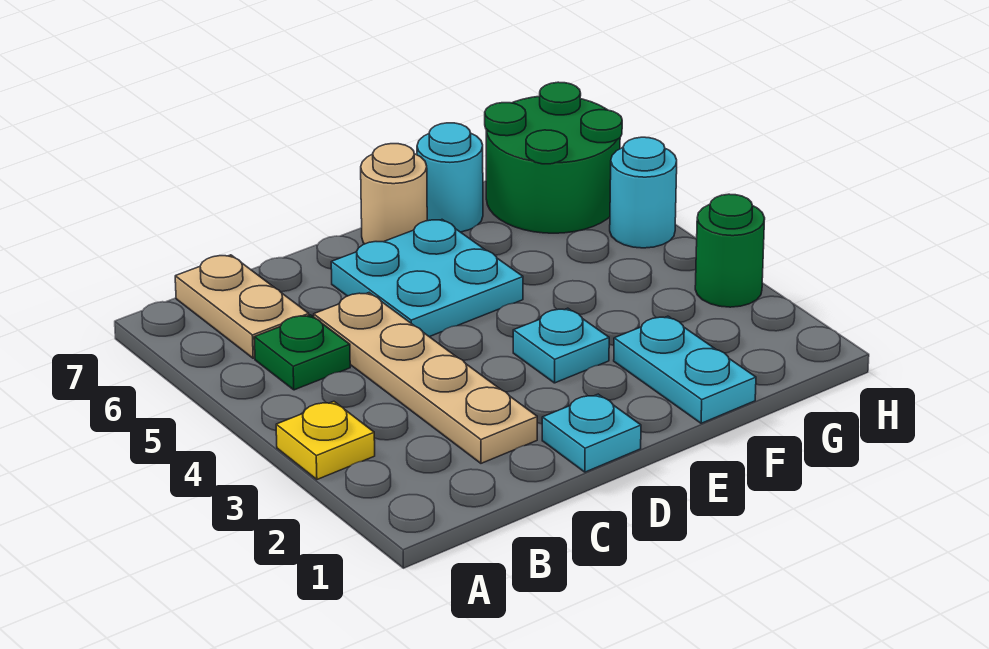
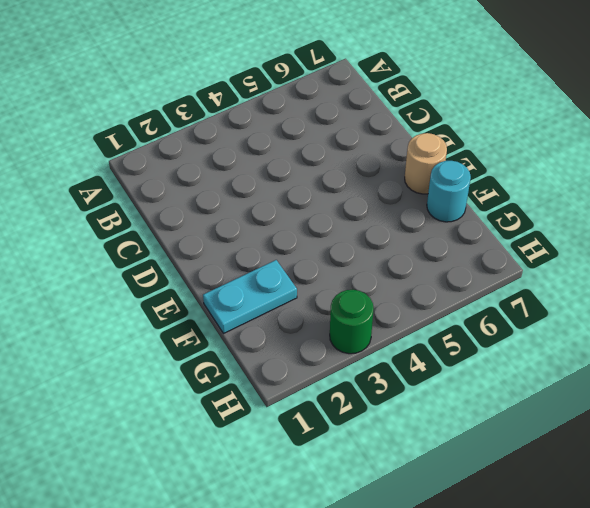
none -> yellow plate A3 level 1
none -> green plate B5 level 1
none -> tan plate B6:B7 level 1

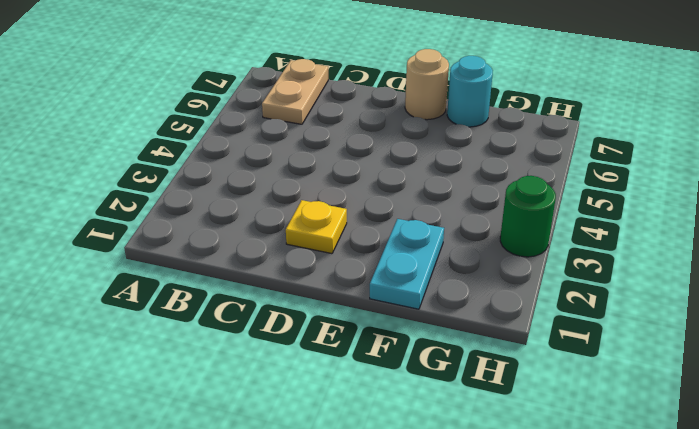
yellow plate D2 level 1 -> yellow plate A3 level 1
none -> green plate B5 level 1
none -> tan plate C2:C5 level 1
none -> cyan plate D1 level 1

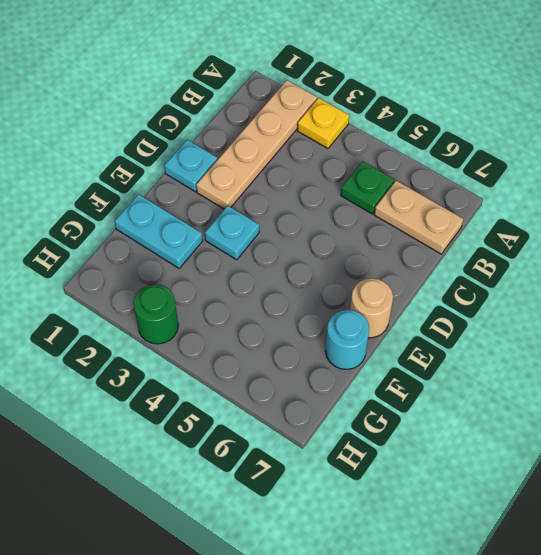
tan plate A2:D2 level 1 -> tan plate C2:C5 level 1
none -> cyan plate D5:E6 level 1
none -> green round brick G6:H7 level 1
none -> cyan round brick H5 level 1

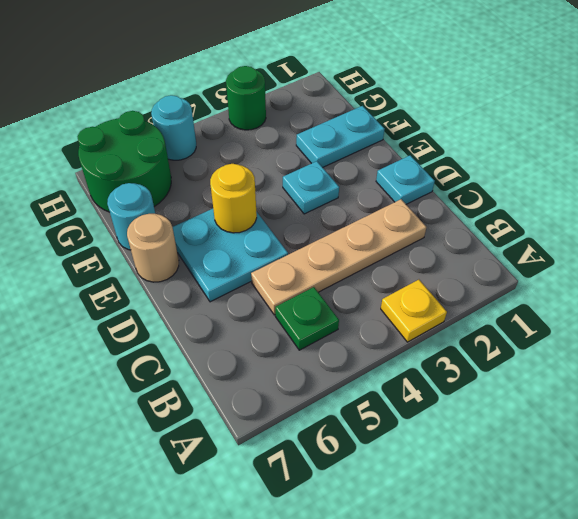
yellow round brick E5 level 2 -> none
none -> tan plate B6:B7 level 1

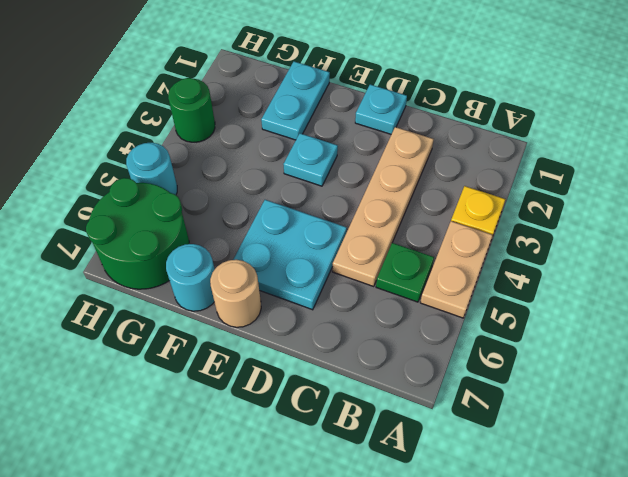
tan plate A4:A5 level 1 -> tan plate B6:B7 level 1

